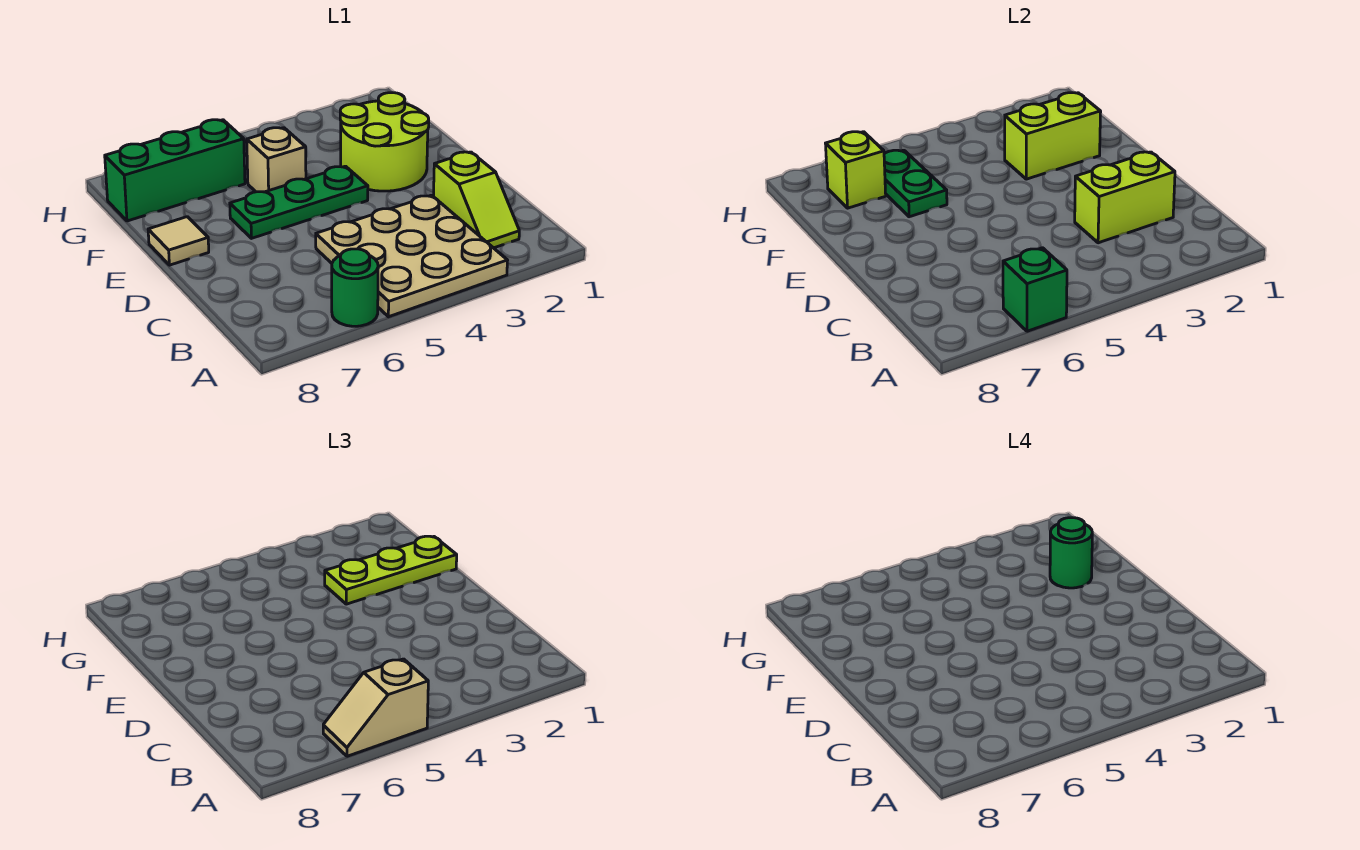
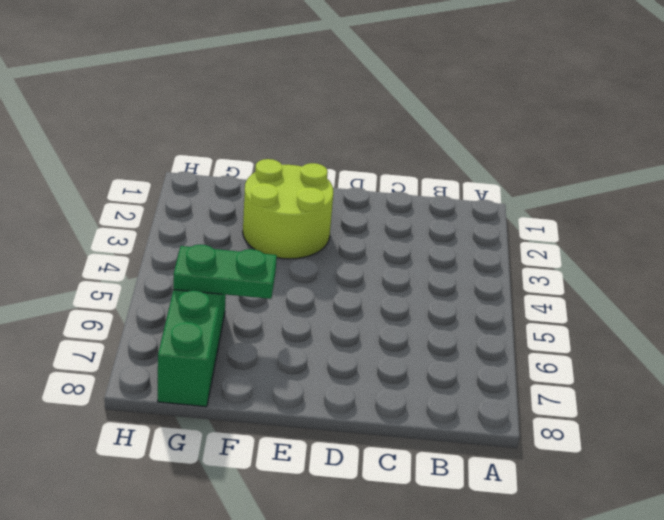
none -> tan plate A3:C5 level 1
none -> green round brick A6 level 1
none -> lime slope B2:C2 level 1 top C

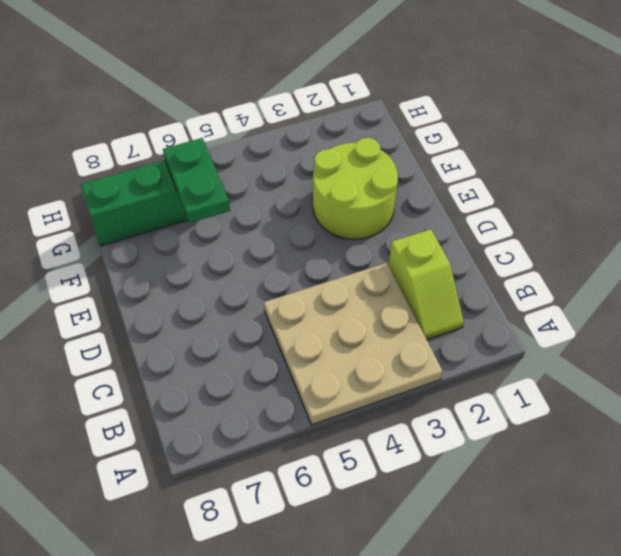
none -> green round brick A6 level 1
none -> green plate E4:E6 level 1
none -> tan tile E8 level 1

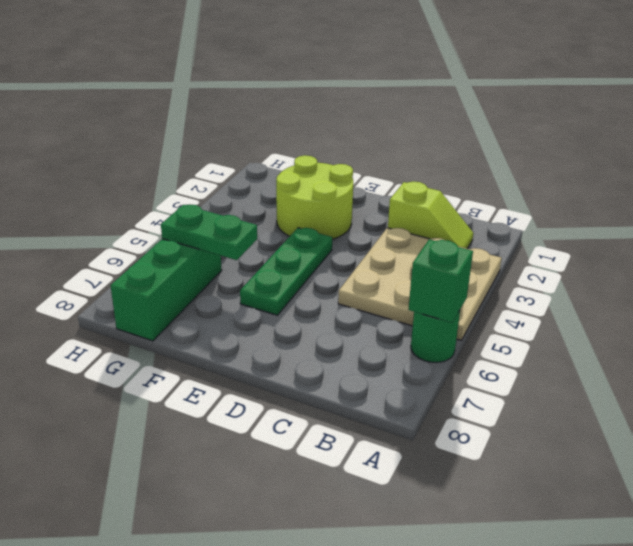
none -> tan tile E8 level 1
none -> tan brick F5 level 1
none -> lime brick C2:C3 level 2

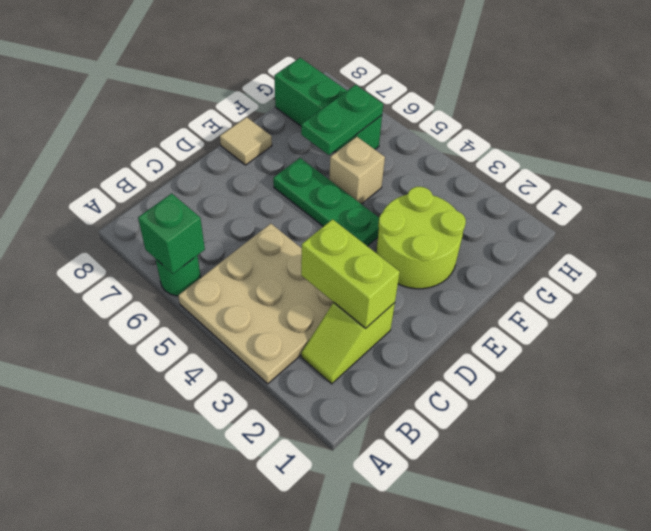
none -> lime brick F2:F3 level 2
none -> lime brick G7 level 2
none -> tan slope A5:A6 level 3 top 5

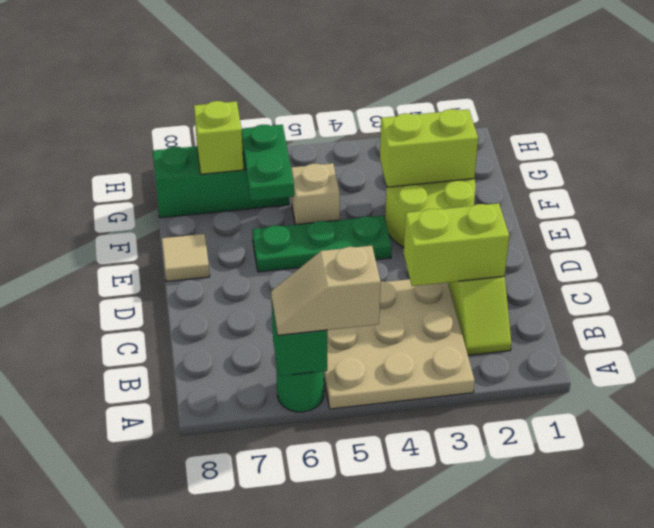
none -> lime plate F1:F3 level 3
none -> green round brick F2 level 4

